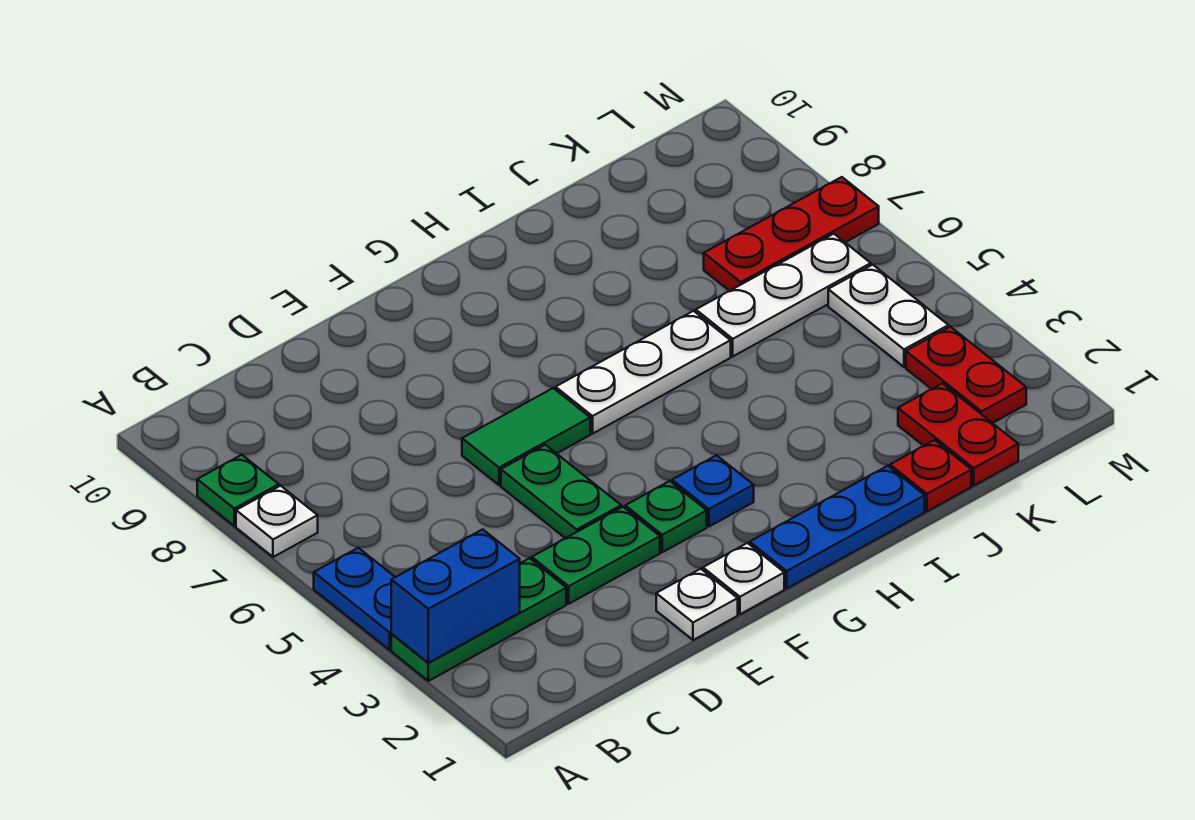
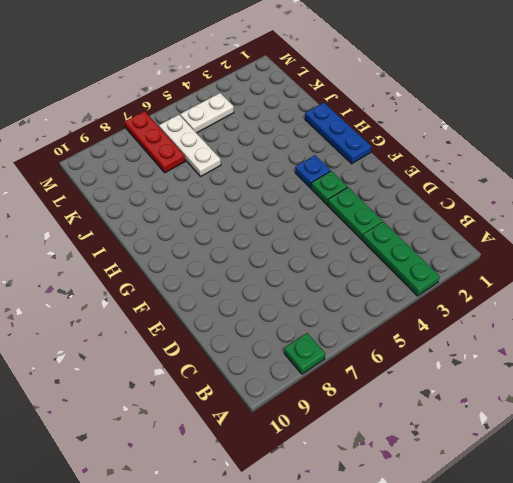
none -> blue plate A4:A5 level 1
none -> white plate A7 level 1
none -> white plate E1 level 1

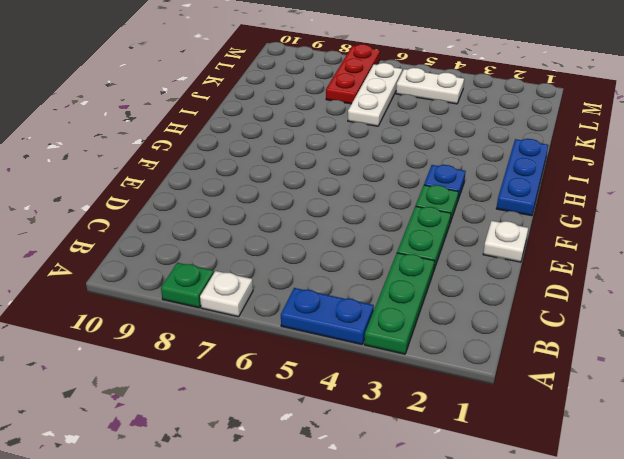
none -> green plate E4:E5 level 1
none -> green tile E6:F6 level 1
none -> white plate F1 level 1

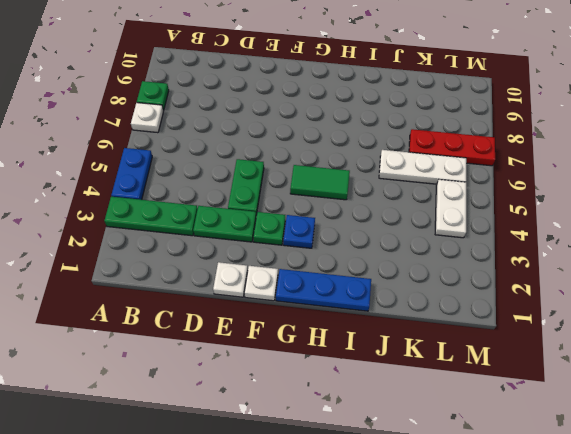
green tile G5:H5 level 1 -> green tile E6:F6 level 1
none -> white plate G6:I6 level 1
none -> red plate J1 level 1
none -> red plate K1:K2 level 1

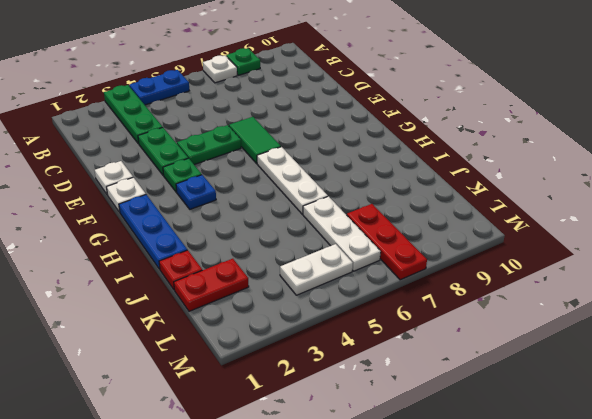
none -> red plate L2:L3 level 1
none -> blue brick A3:B3 level 2

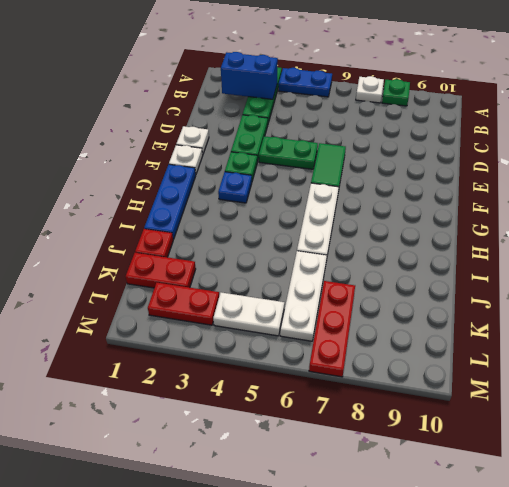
blue brick B2:B3 level 2 -> blue brick A3:B3 level 2

